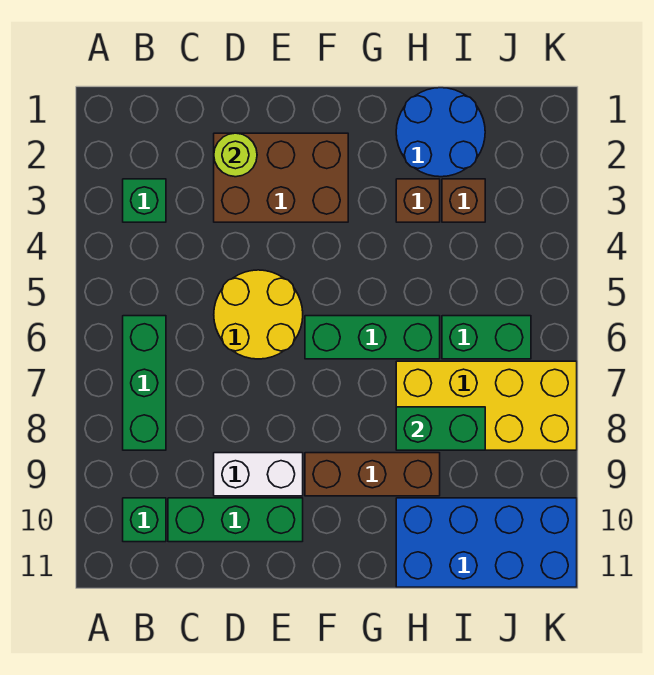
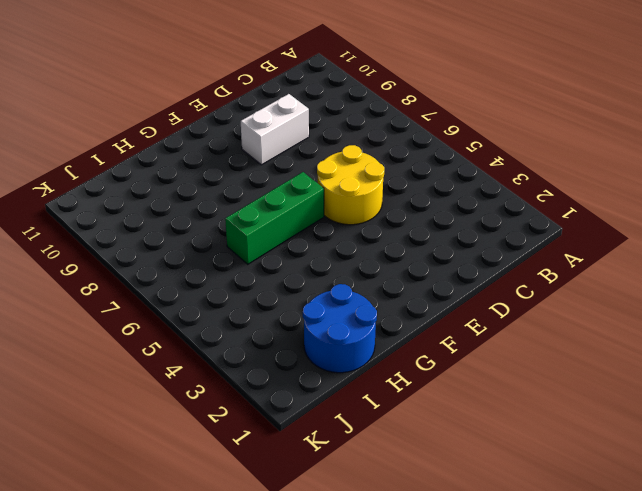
none -> green brick B3 level 1
none -> green brick B6:B8 level 1
none -> green brick B10 level 1

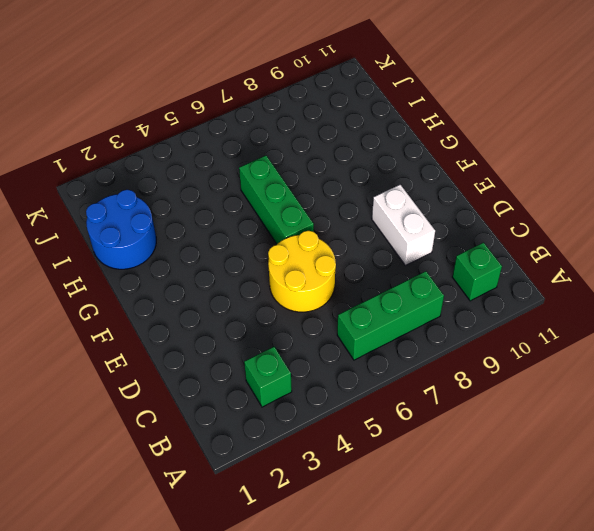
none -> green brick C10:E10 level 1
none -> brown brick D2:F3 level 1
none -> brown brick F9:H9 level 1

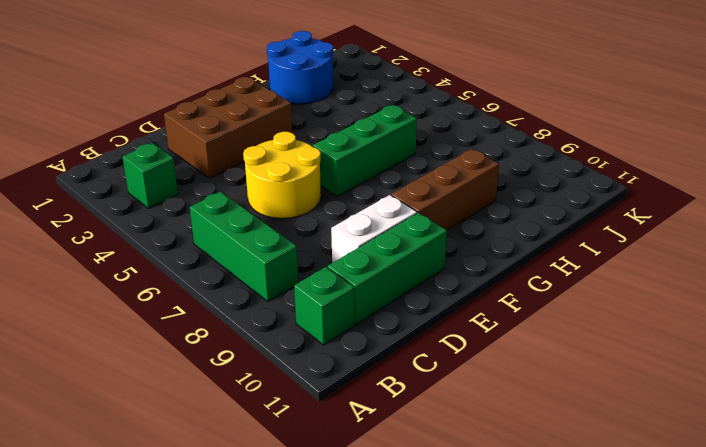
none -> brown brick H3 level 1
none -> yellow brick H7:K8 level 1
none -> blue brick H10:K11 level 1

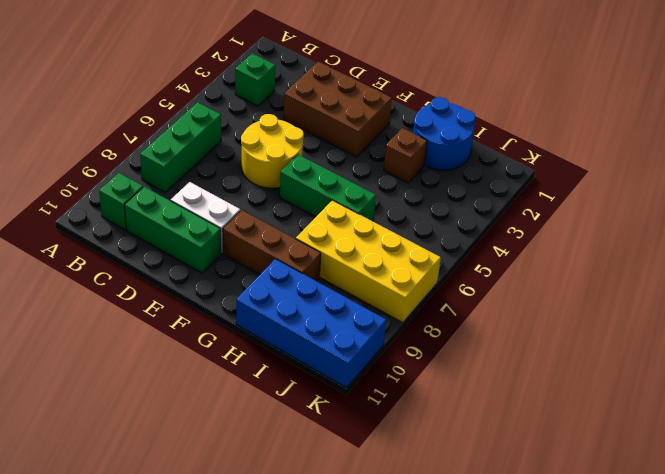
none -> brown brick I3 level 1
none -> green brick I6:J6 level 1
none -> lime round brick D2 level 2

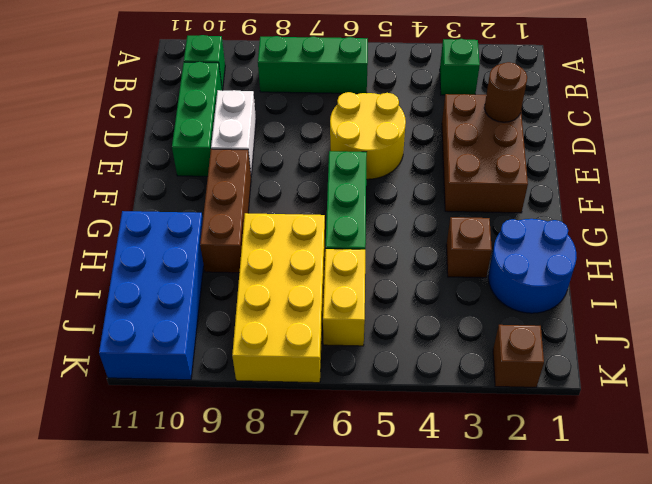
brown round brick D2 level 2 -> lime round brick D2 level 2
yellow brick I6:J6 level 1 -> green brick I6:J6 level 1
brown brick K2 level 1 -> brown brick I3 level 1
none -> green brick H8:I8 level 2

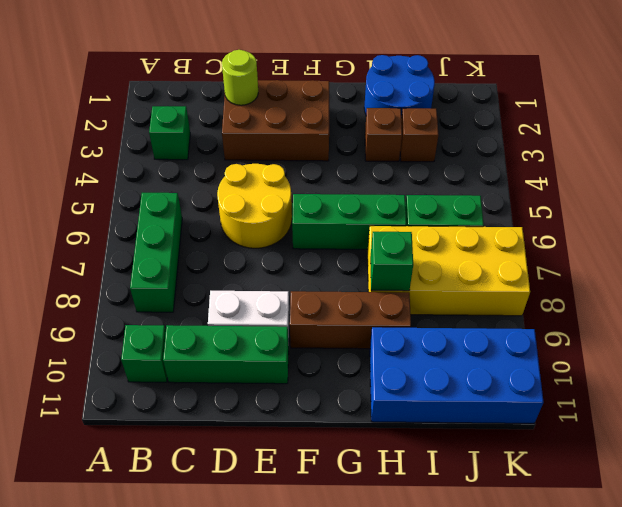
green brick H8 level 2 -> green brick H8:I8 level 2

